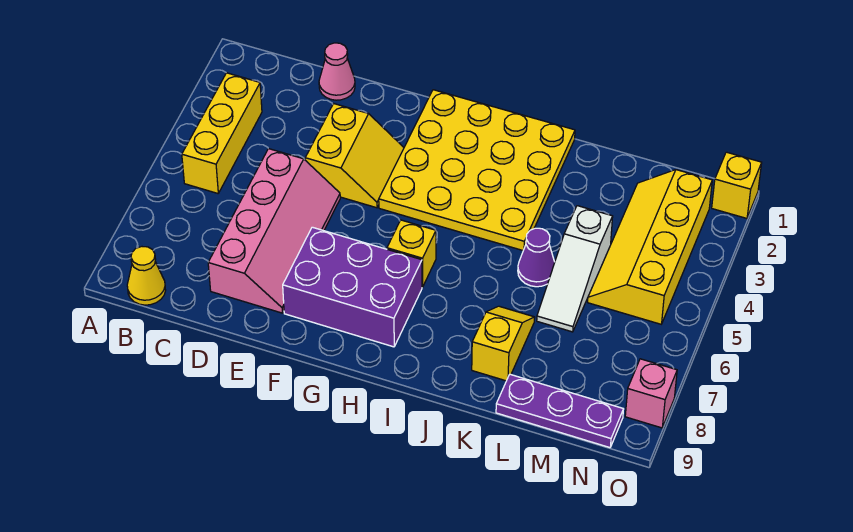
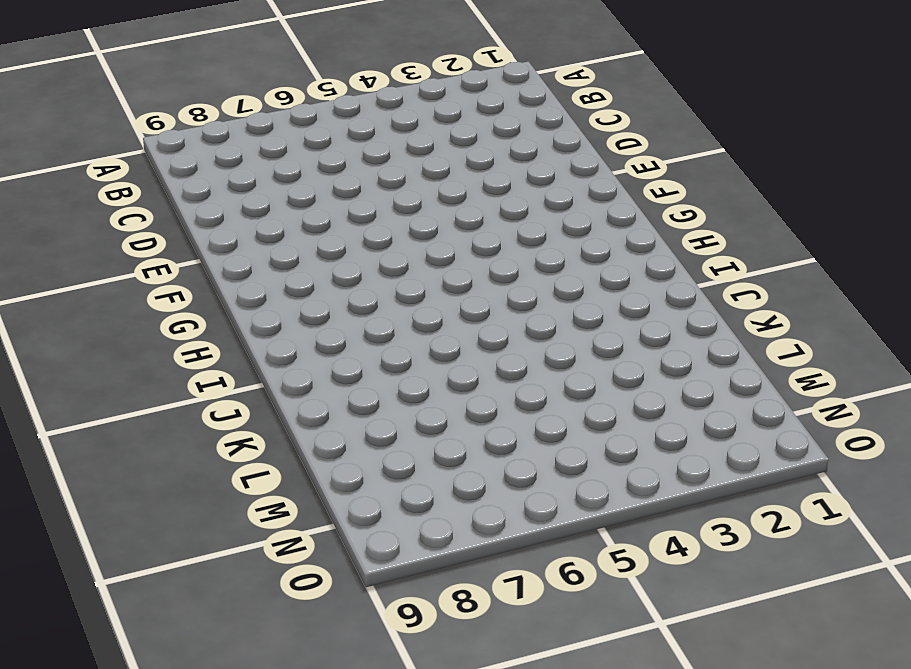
none -> yellow brick B3:B5 level 1
none -> yellow cone B9 level 1
none -> pink cone D1 level 1

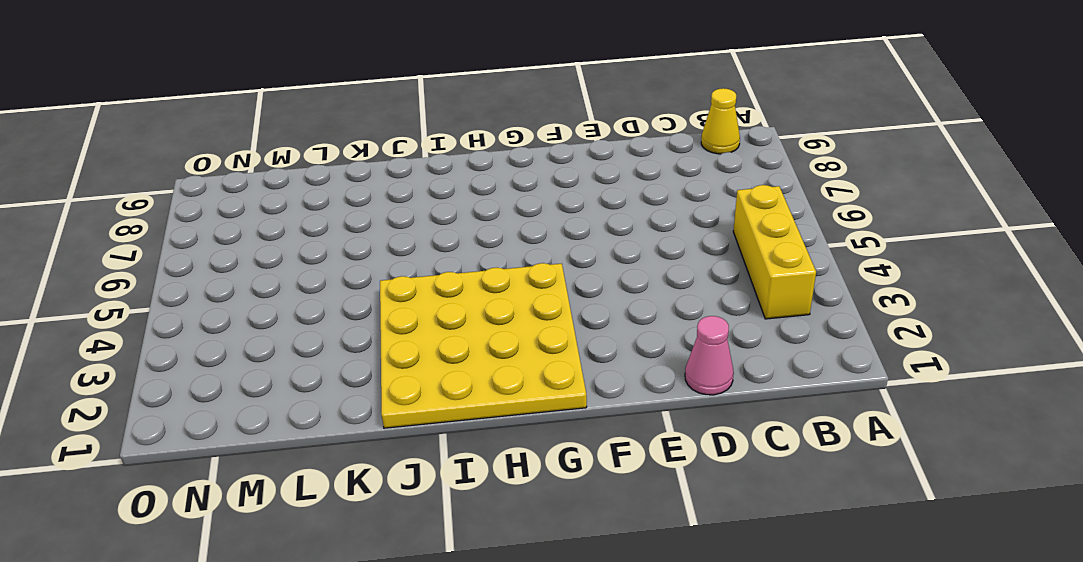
none -> pink slope D5:E8 level 1 top D
none -> yellow slope E3:F4 level 1 top E
none -> purple brick F7:H8 level 1

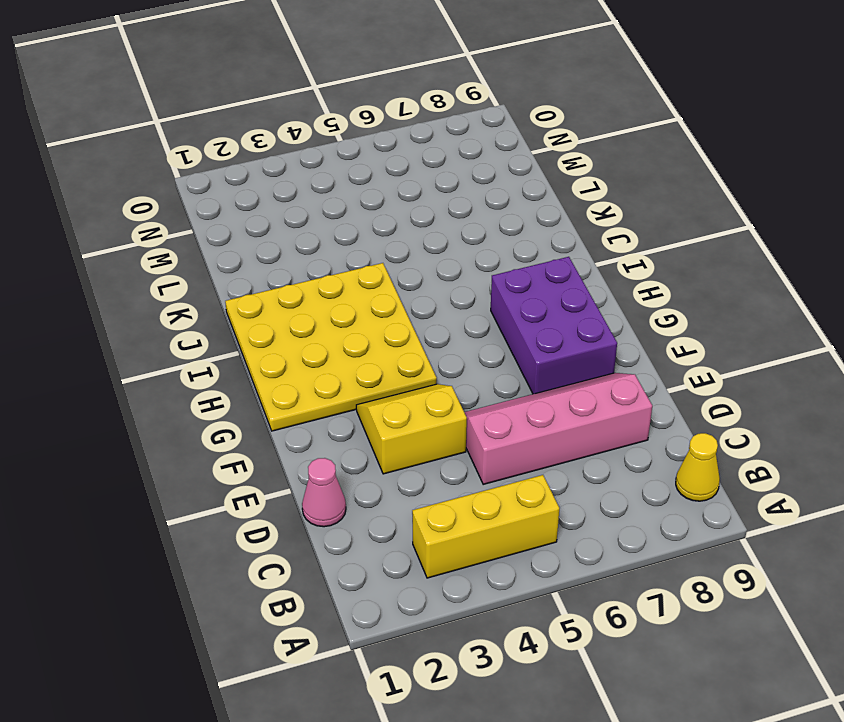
none -> yellow brick H6 level 1
none -> purple cone K5 level 1
none -> yellow slope K7:K8 level 1 top 8

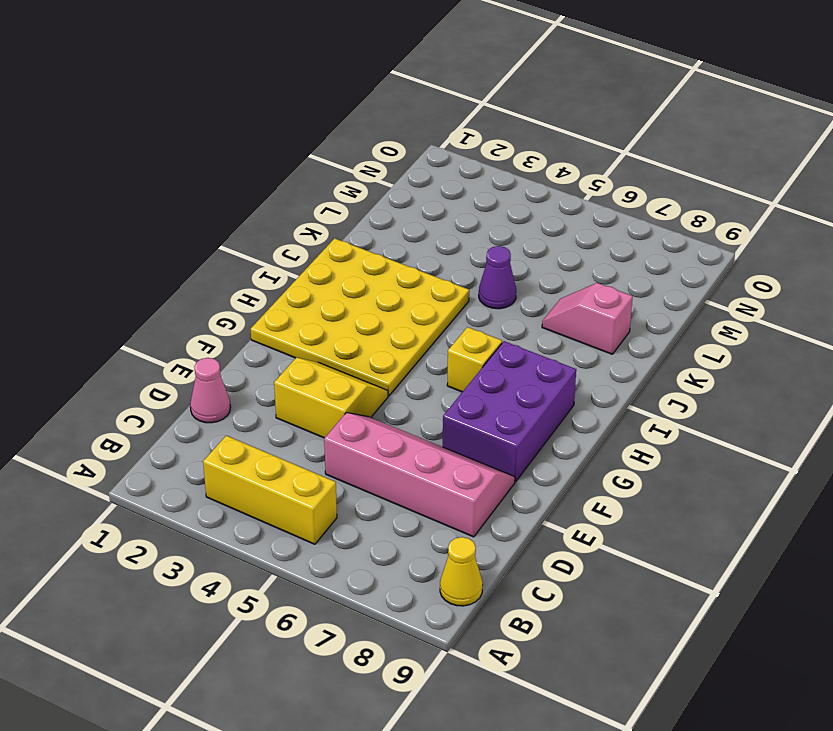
pink slope K7:K8 level 1 top 8 -> yellow slope K7:K8 level 1 top 8
none -> white slope L4:L6 level 1 top 4
none -> purple plate L9:N9 level 1
none -> yellow slope M2:N5 level 1 top N

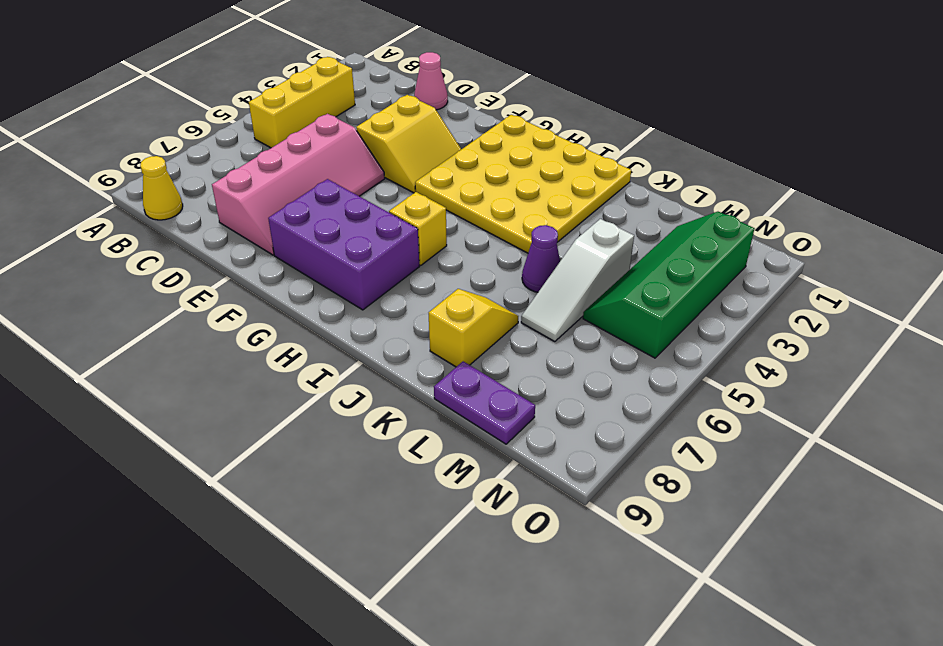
purple plate L9:M9 level 1 -> purple plate L9:N9 level 1
green slope M2:N5 level 1 top N -> yellow slope M2:N5 level 1 top N
none -> yellow brick O1 level 1
none -> pink brick O8 level 1

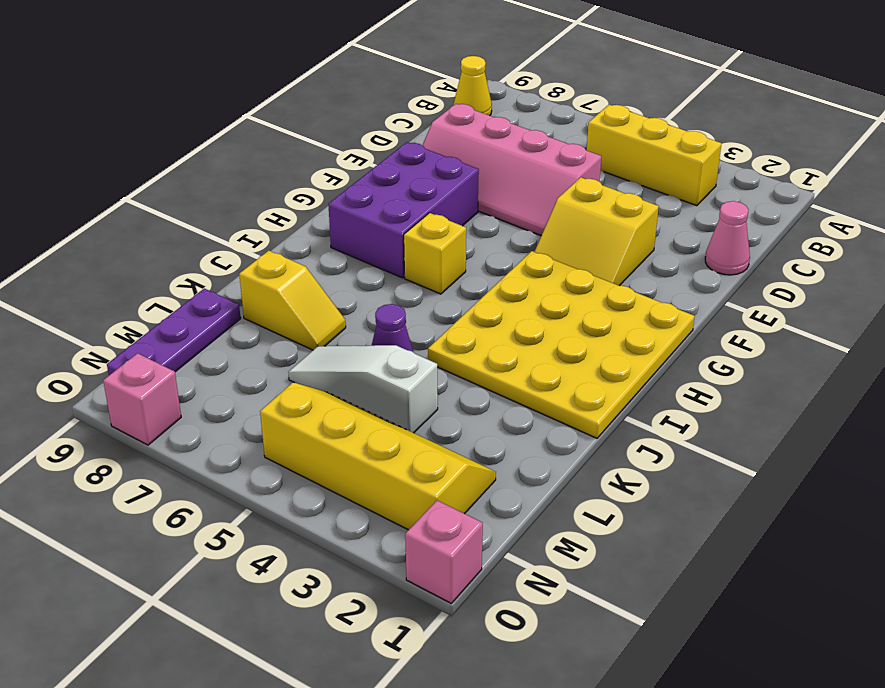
pink brick O1 level 1 -> yellow brick O1 level 1

